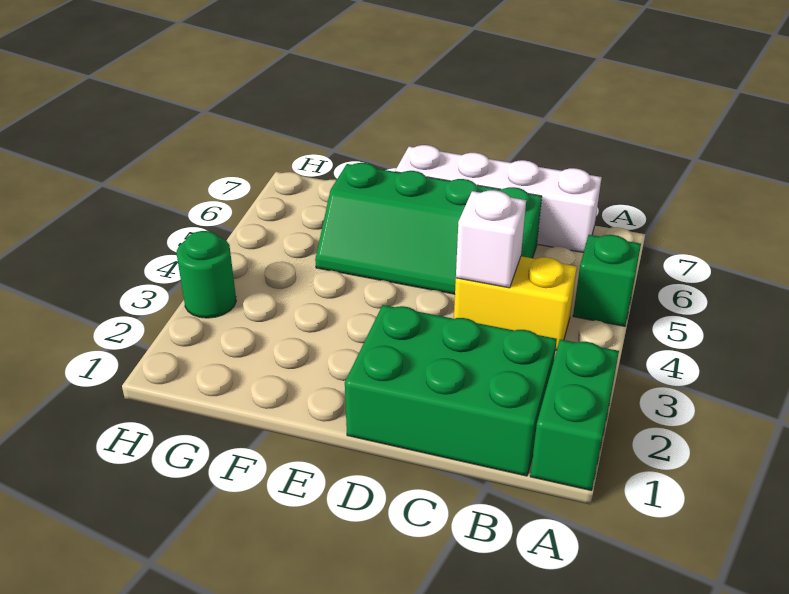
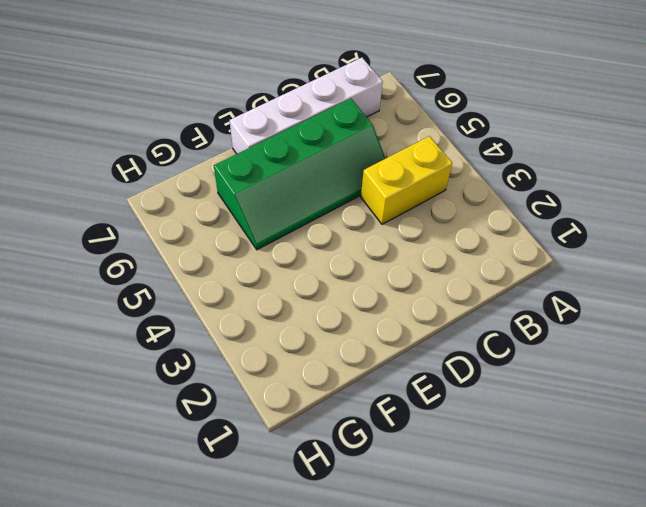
none -> green brick A1:A2 level 1
none -> green brick A5 level 1

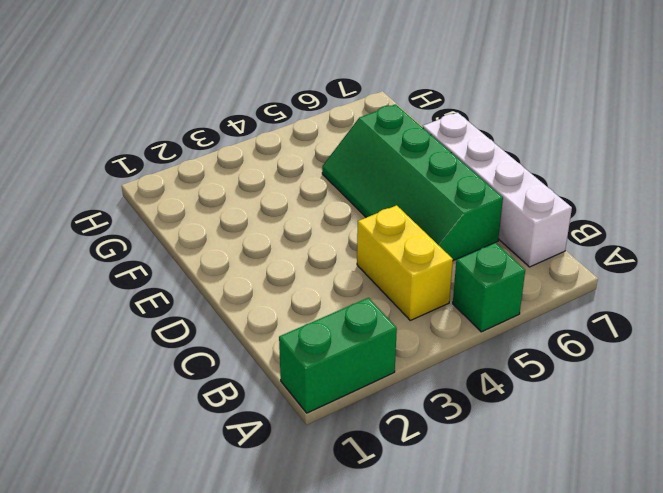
none -> green brick B1:D2 level 1
none -> green round brick H3 level 1

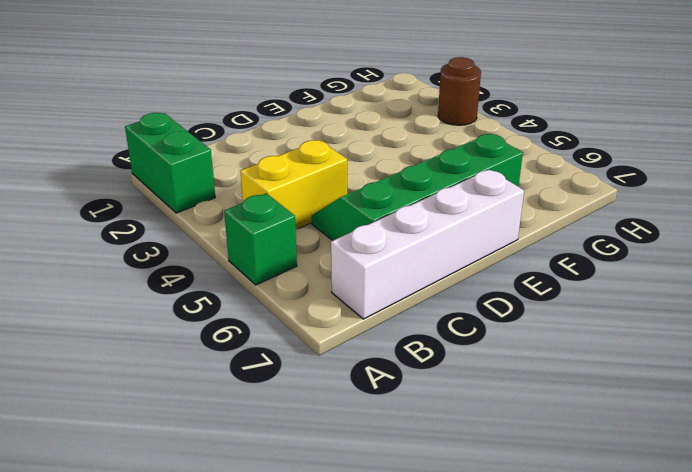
brown round brick H3 level 1 -> green round brick H3 level 1
none -> green brick B1:D2 level 1
none -> white brick C4 level 2

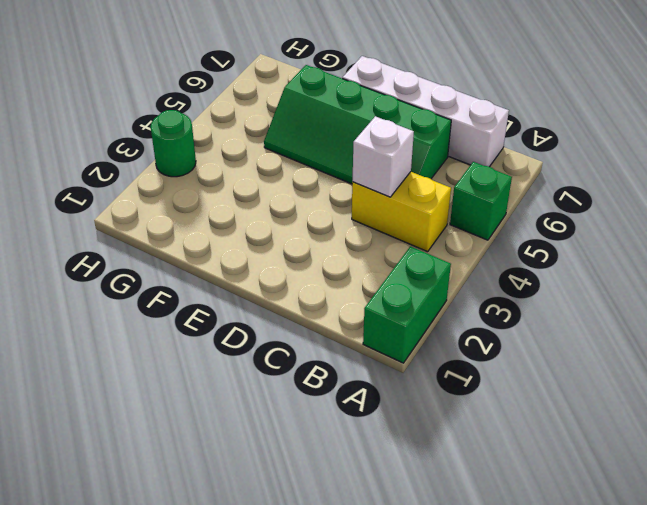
none -> green brick B1:D2 level 1

